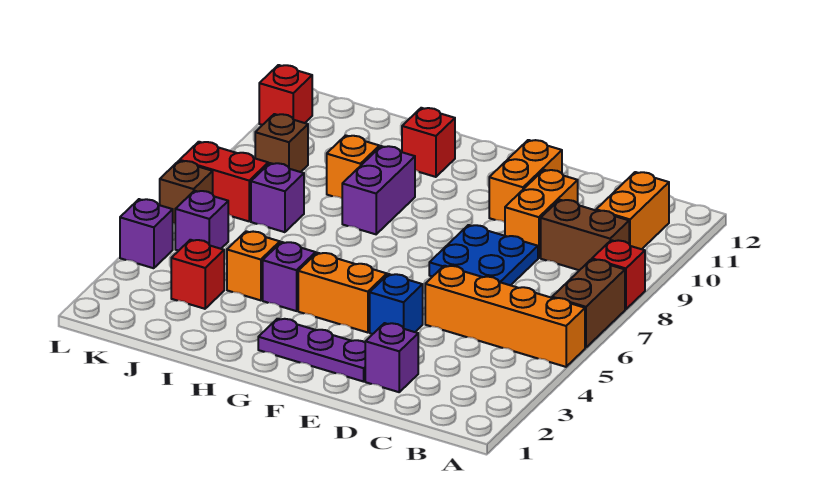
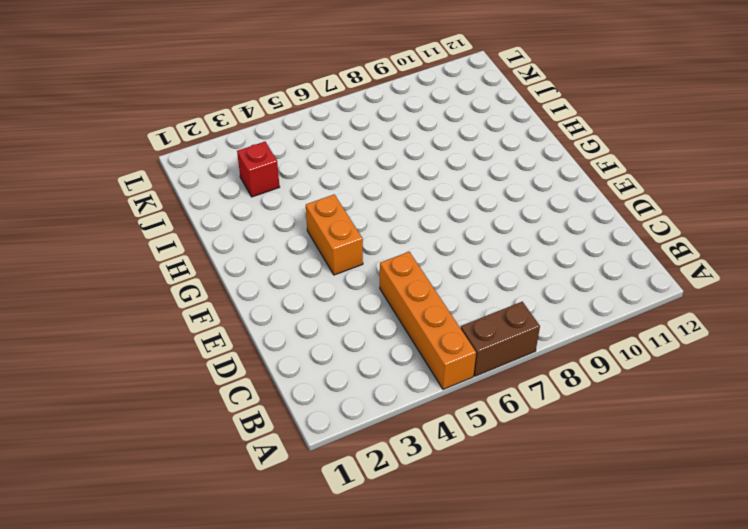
none -> red brick A8 level 1
none -> brown brick B9:C9 level 1
none -> orange brick B10:B11 level 1

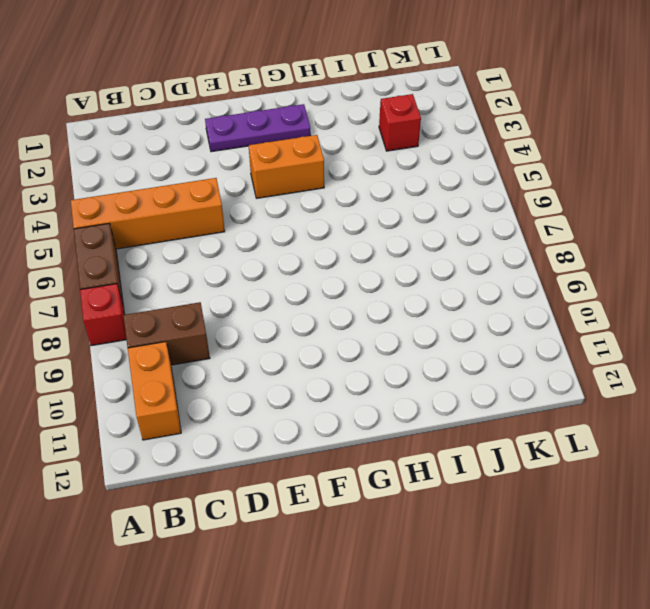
none -> purple brick D2 level 1
none -> blue plate D7:E8 level 1
none -> orange brick D9:D10 level 1

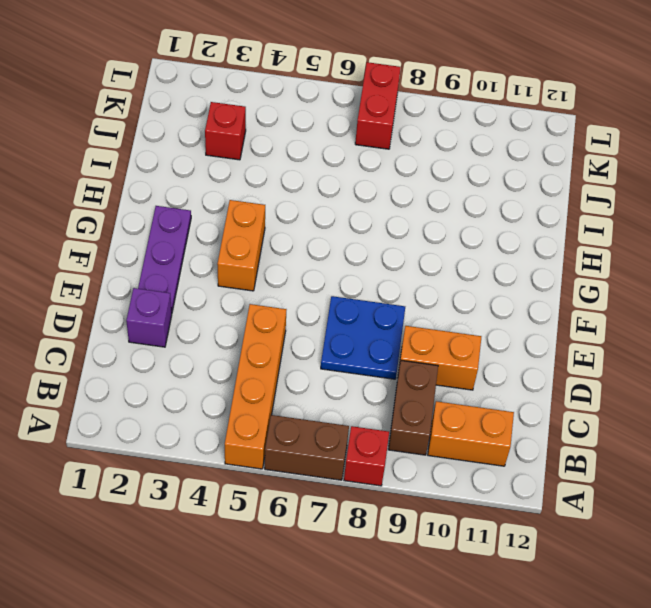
none -> blue brick E4 level 1
none -> orange brick E10:E11 level 1
none -> purple brick H4 level 1

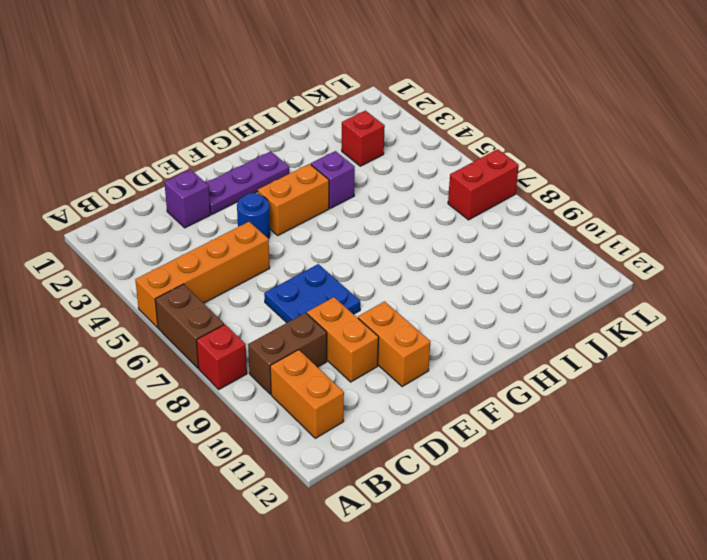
blue round brick E4 level 1 -> blue brick E4 level 1
none -> purple brick H8:H9 level 1
none -> red brick H11 level 1
none -> orange brick I4 level 1

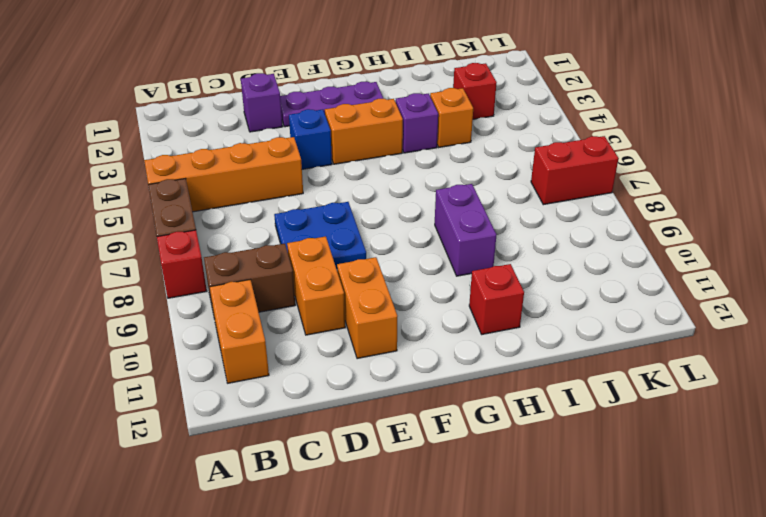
none -> orange brick I9 level 1
none -> purple brick J7 level 1
none -> purple brick K5 level 1

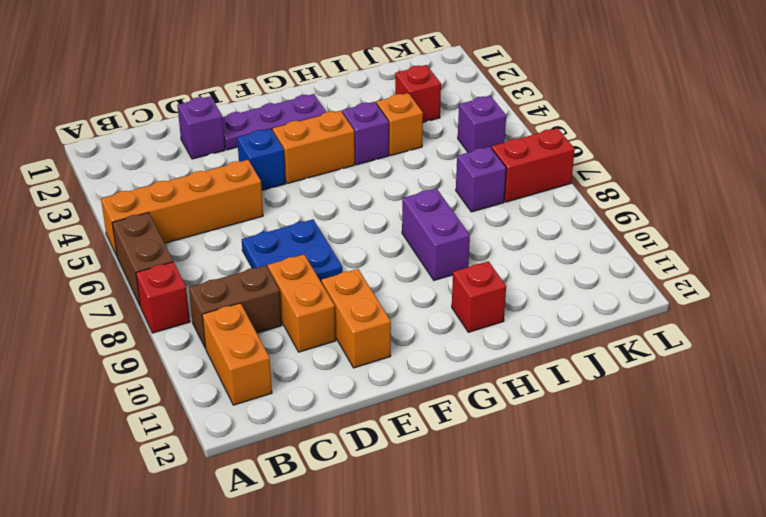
none -> orange brick I9 level 1
none -> brown brick K9 level 1
none -> purple brick L4 level 1

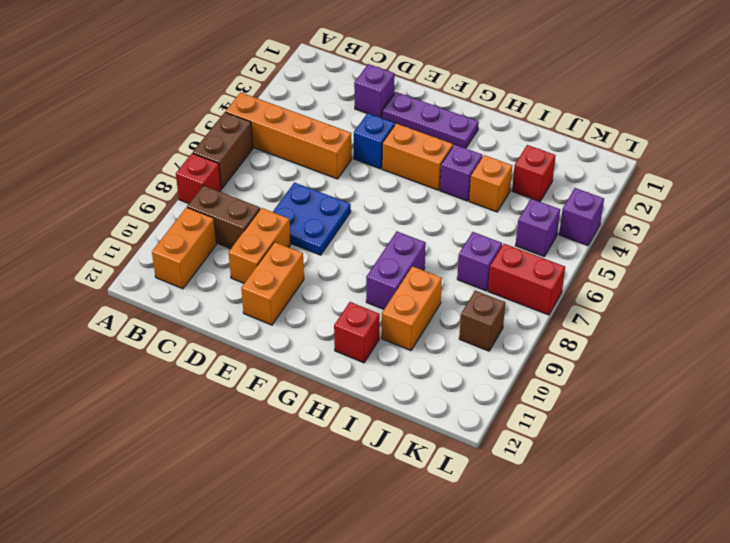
orange brick I9:I10 level 1 -> orange brick I9 level 1
none -> brown brick L6 level 1
none -> red brick L11 level 1

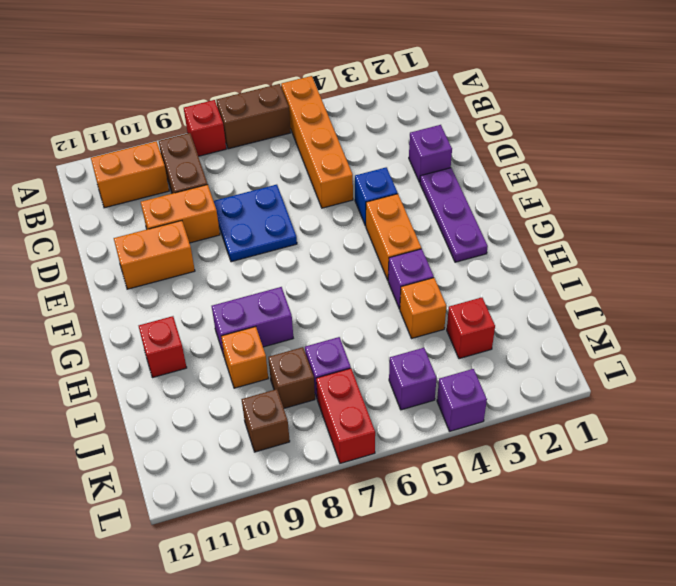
brown brick J8 level 1 -> brown brick L6 level 1
none -> red brick L11 level 1

